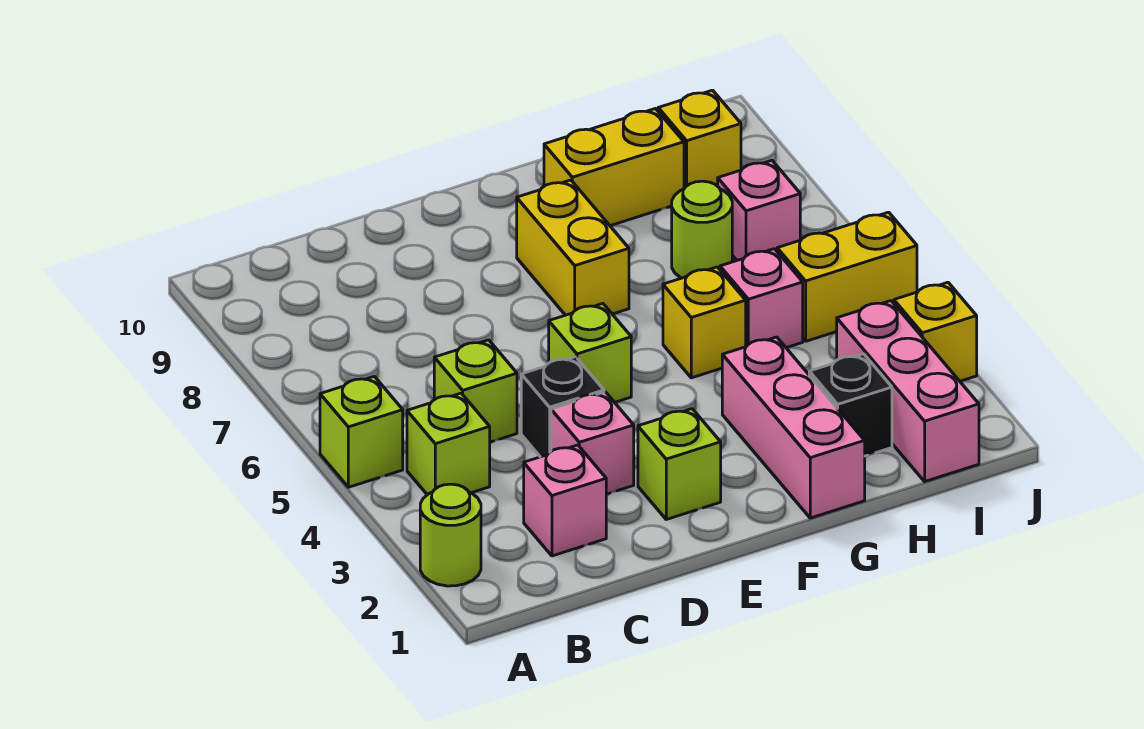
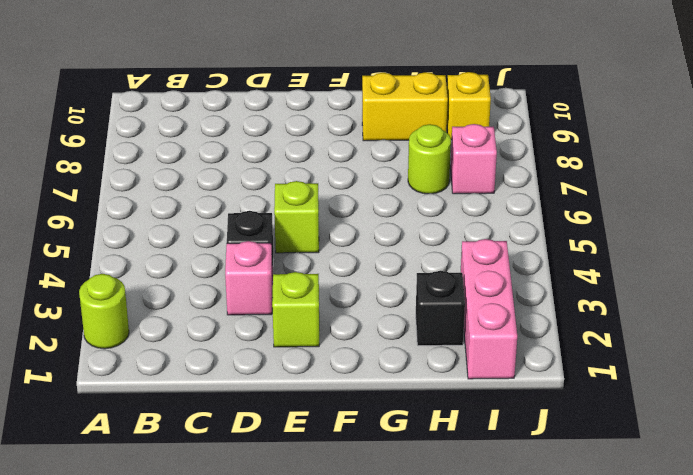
none -> lime brick A5 level 1
none -> lime brick B4 level 1
none -> pink brick C2 level 1

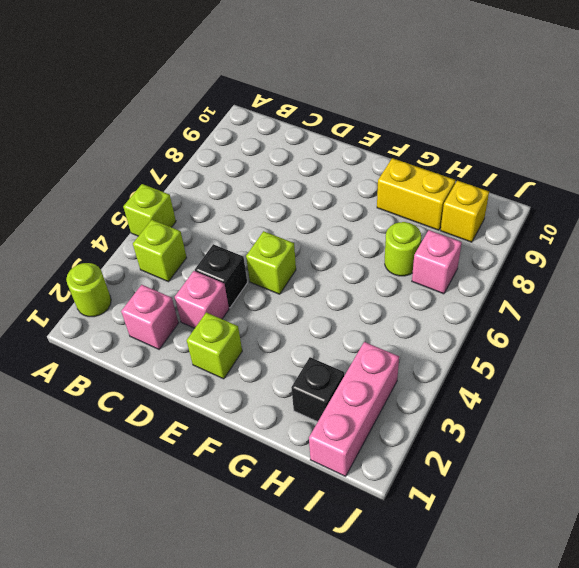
none -> lime brick C5 level 1
none -> yellow brick F7:F8 level 1
none -> pink brick G1:G3 level 1

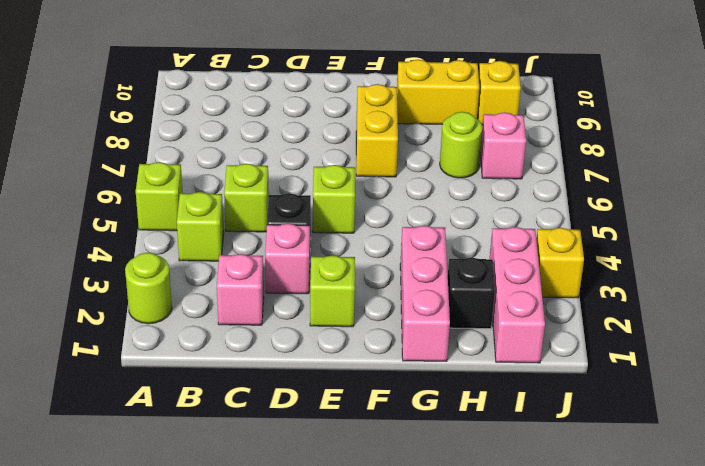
none -> yellow brick G5 level 1
none -> pink brick H5 level 1
none -> yellow brick I5:J5 level 1

